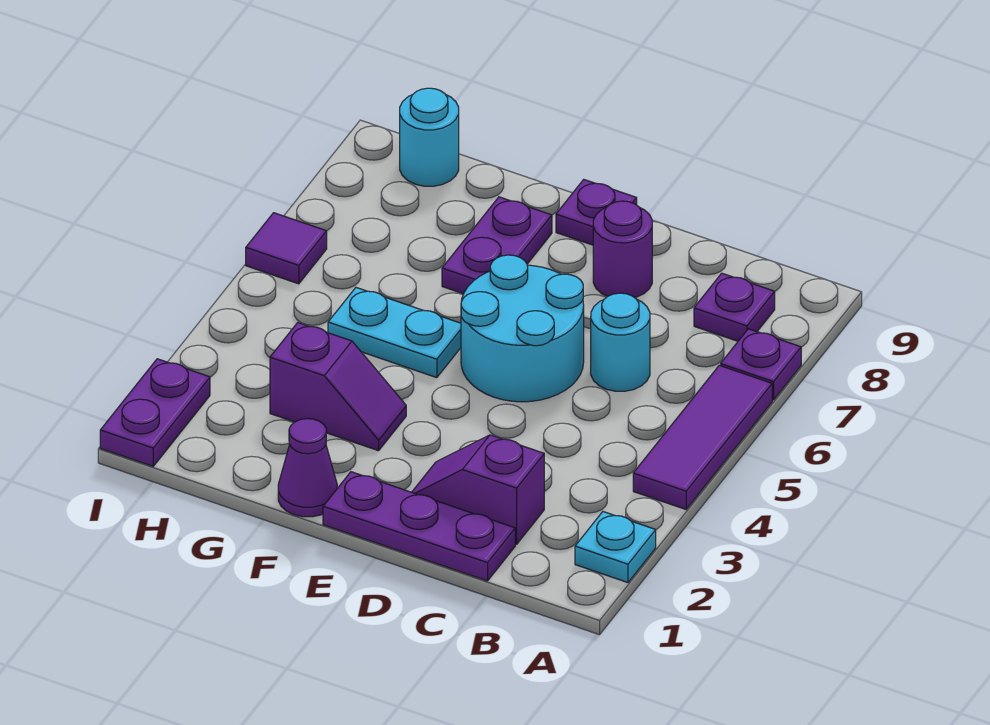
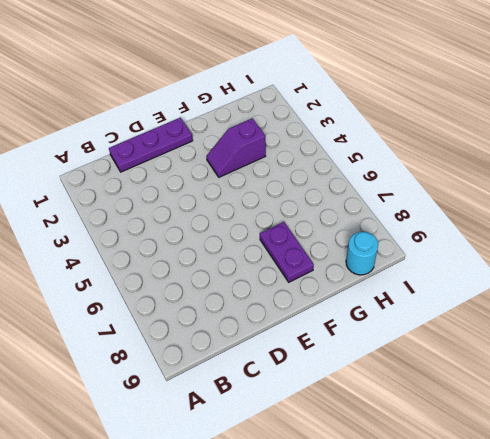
none -> cyan plate A2 level 1
none -> purple tile A4:A6 level 1
none -> purple plate A7 level 1

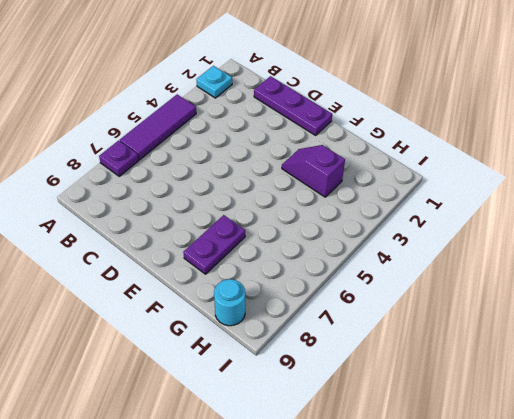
none -> purple plate B8 level 1
none -> purple slope C2:D2 level 1 top C
none -> cyan round brick C6 level 1

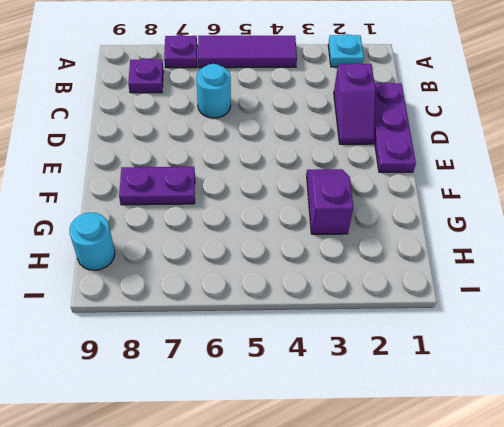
none -> cyan round brick D5:E6 level 1
none -> purple round brick D8 level 1
none -> purple plate E9 level 1

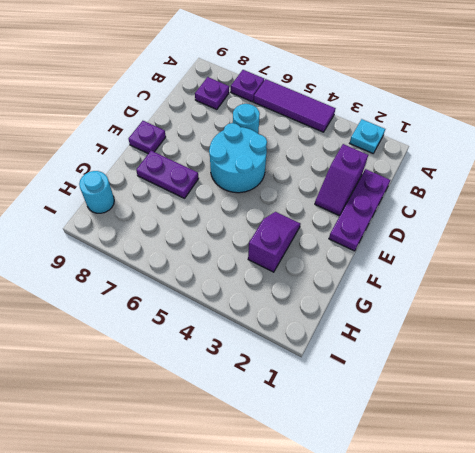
none -> purple round brick D8 level 1
none -> purple cone F1 level 1
none -> cyan plate F5:G5 level 1

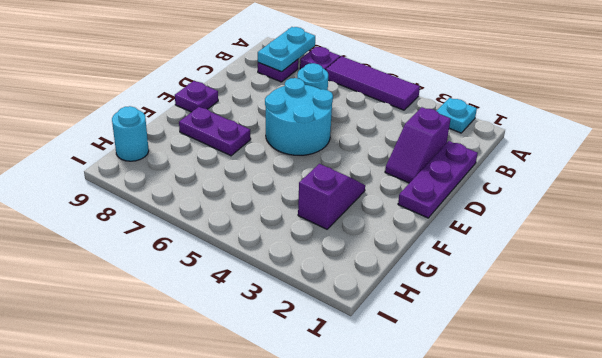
cyan plate A8:B8 level 2 -> cyan plate F5:G5 level 1
none -> purple round brick D8 level 1
none -> purple cone F1 level 1
none -> purple plate I1:I2 level 1

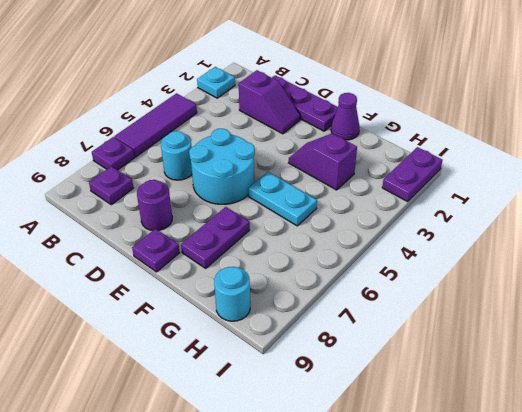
none -> purple tile I6 level 1

